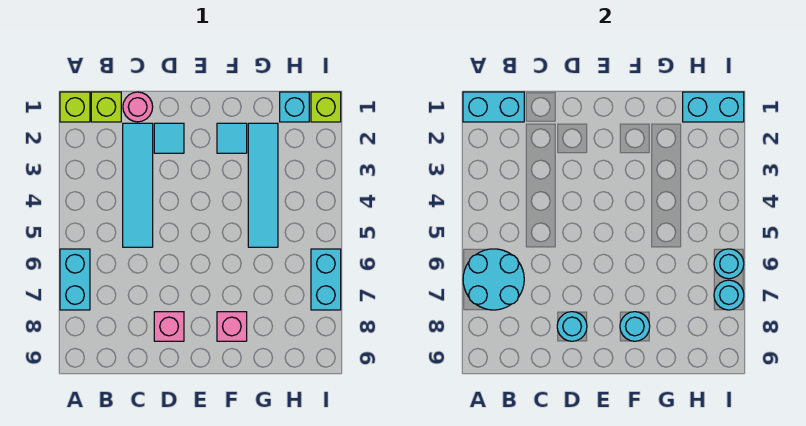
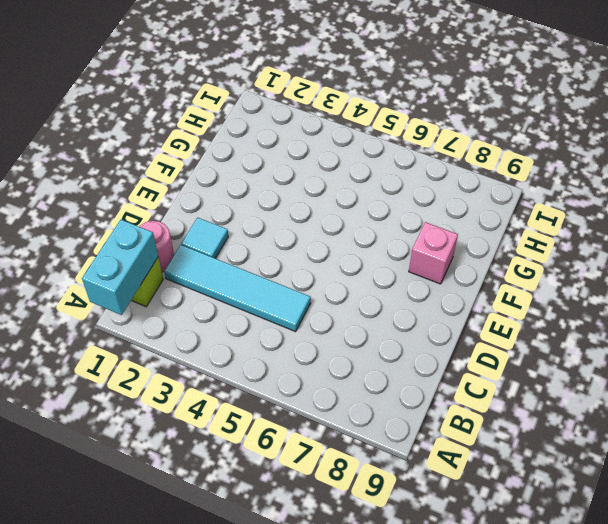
none -> lime brick A1 level 1
none -> cyan brick A6:A7 level 1
none -> pink brick D8 level 1

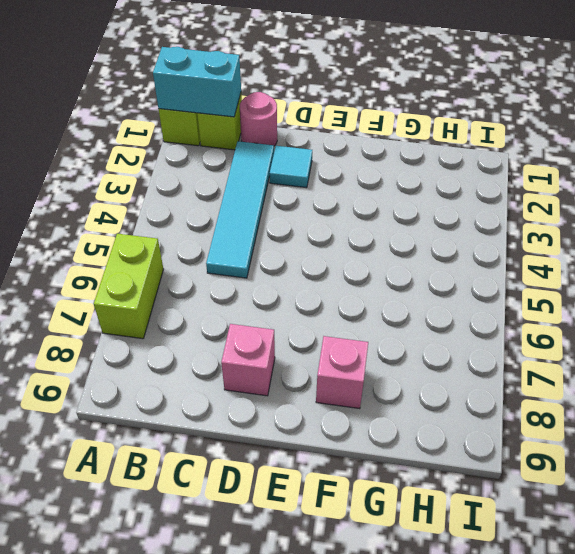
lime brick A6:A7 level 1 -> cyan brick A6:A7 level 1
none -> cyan tile F2 level 1
none -> cyan tile G2:G5 level 1
none -> cyan brick H1 level 1

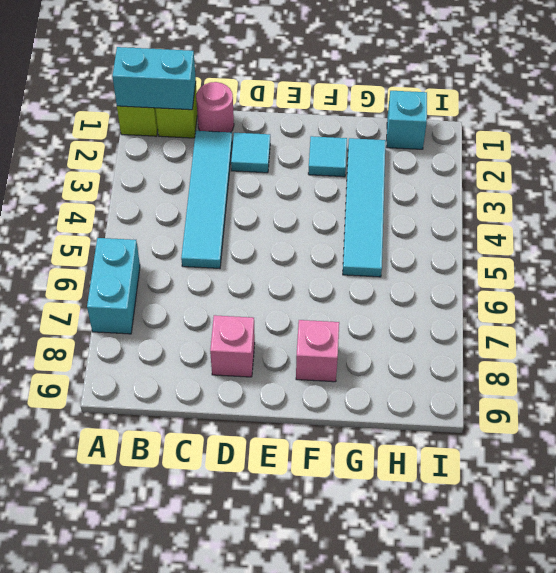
none -> lime brick I1 level 1
none -> cyan brick I6:I7 level 1
none -> cyan round brick A6:B7 level 2

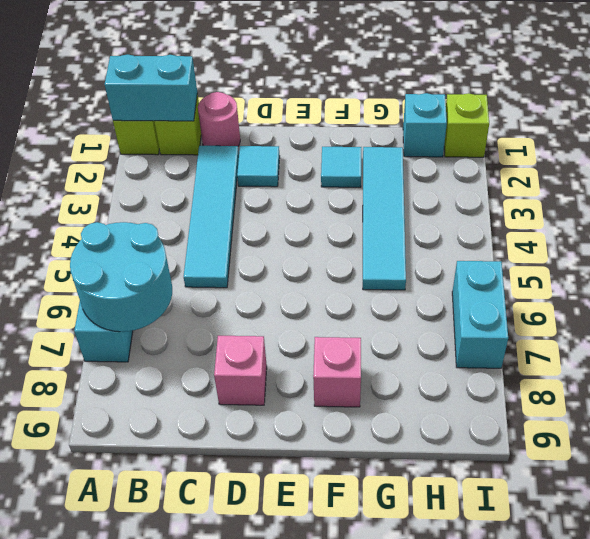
none -> cyan round brick D8 level 2
none -> cyan round brick F8 level 2
none -> cyan brick H1:I1 level 2

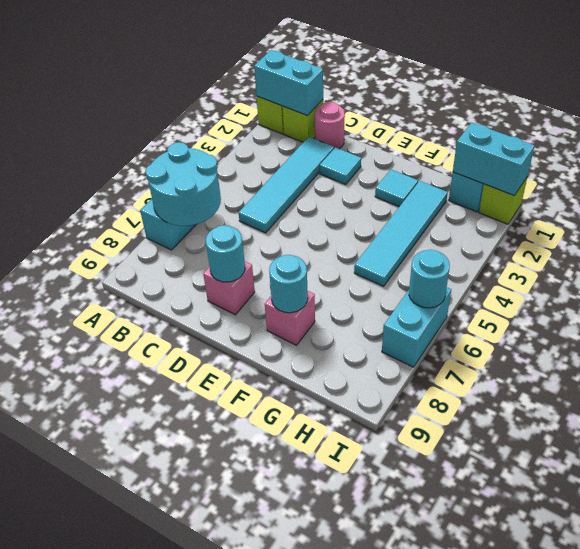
none -> cyan round brick I7 level 2

